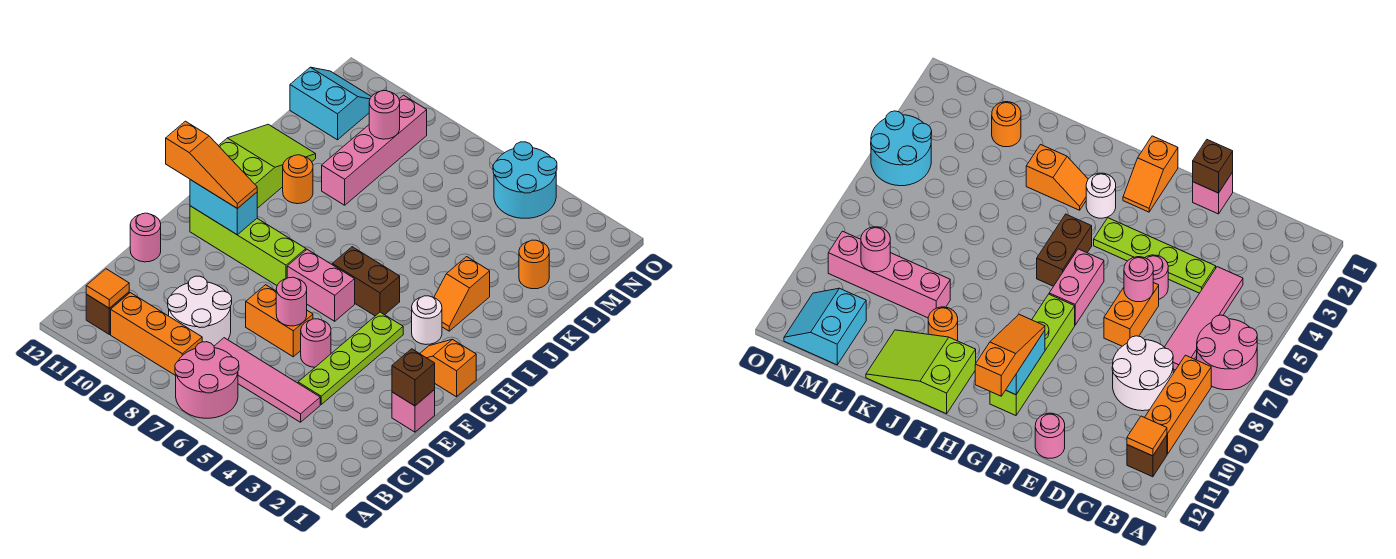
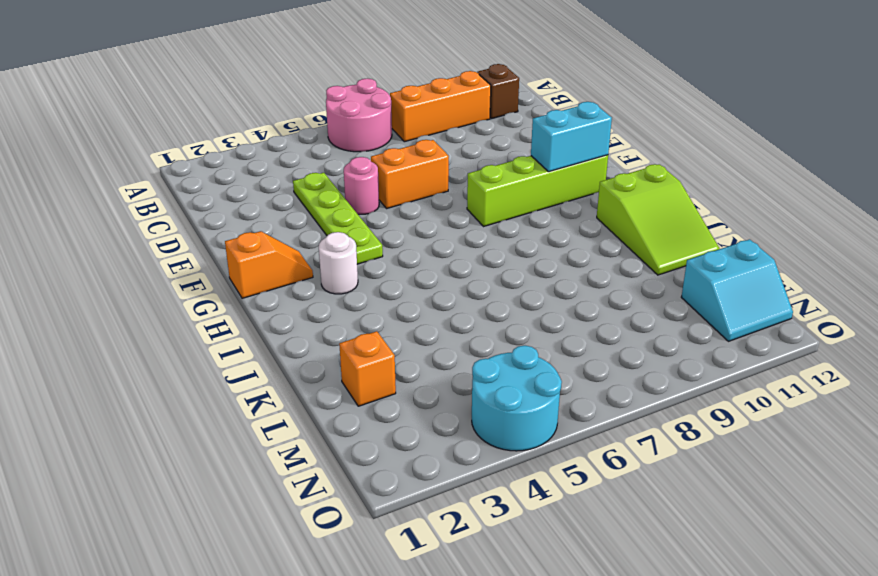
orange brick L2 level 1 -> orange round brick L2 level 1
none -> pink tile C4:C7 level 1
none -> white round brick C8:D9 level 1
none -> pink brick E1 level 1

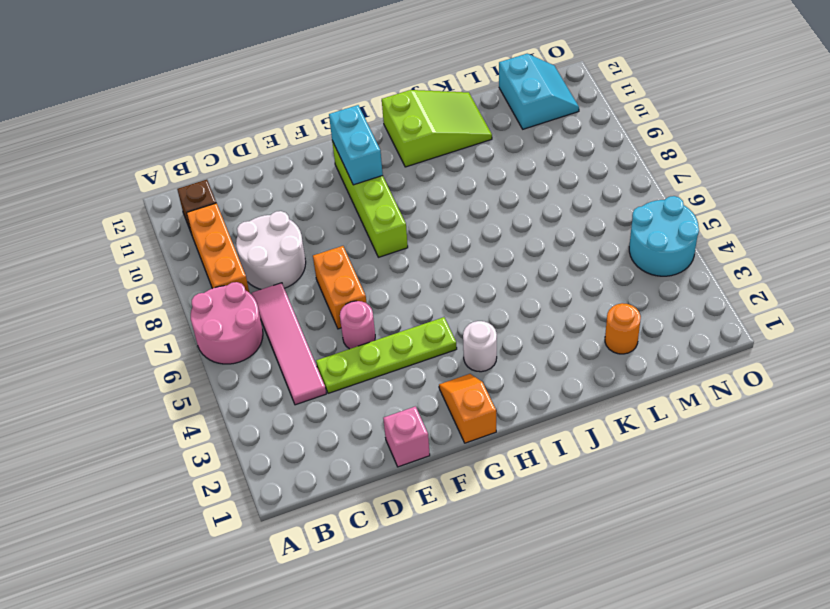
none -> pink round brick E12 level 1
none -> pink brick G6:G7 level 1
none -> brown brick H5:H6 level 1

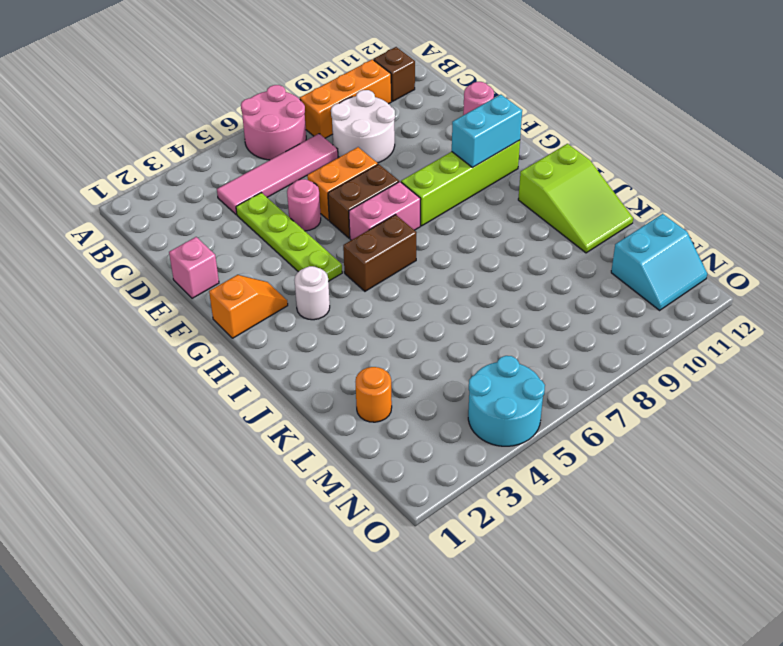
brown brick F6:F7 level 1 -> none
none -> orange slope I3:J3 level 1 top J
none -> orange round brick J10 level 1
none -> pink brick K9:N9 level 1

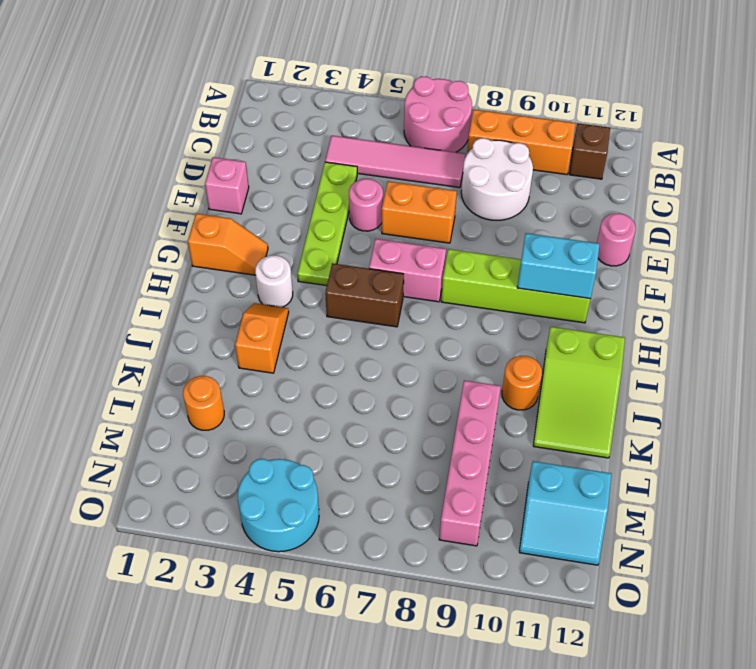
none -> orange tile B11 level 2
none -> brown brick E1 level 2
none -> pink round brick E6 level 2

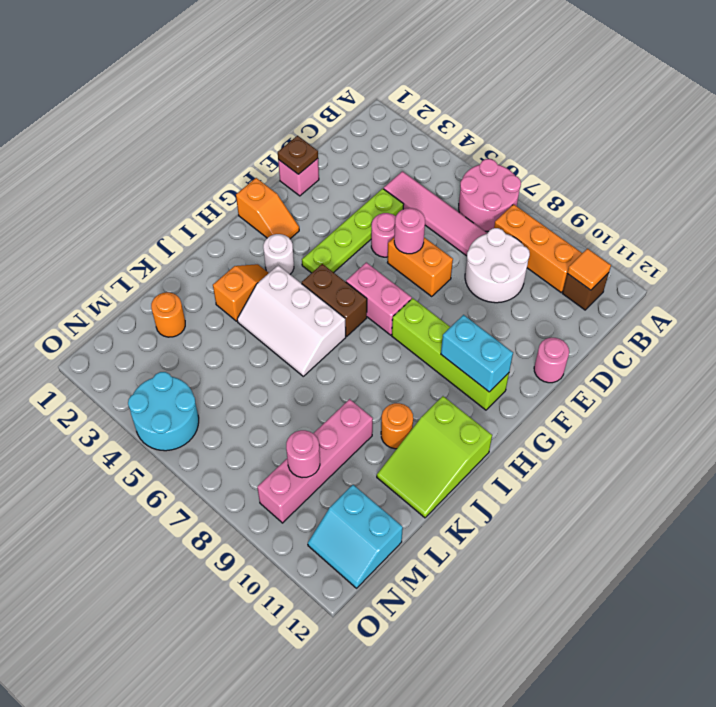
brown plate E1 level 2 -> brown brick E1 level 2
white slope I4:J6 level 1 top I -> none
none -> orange slope G10:G12 level 3 top 12

